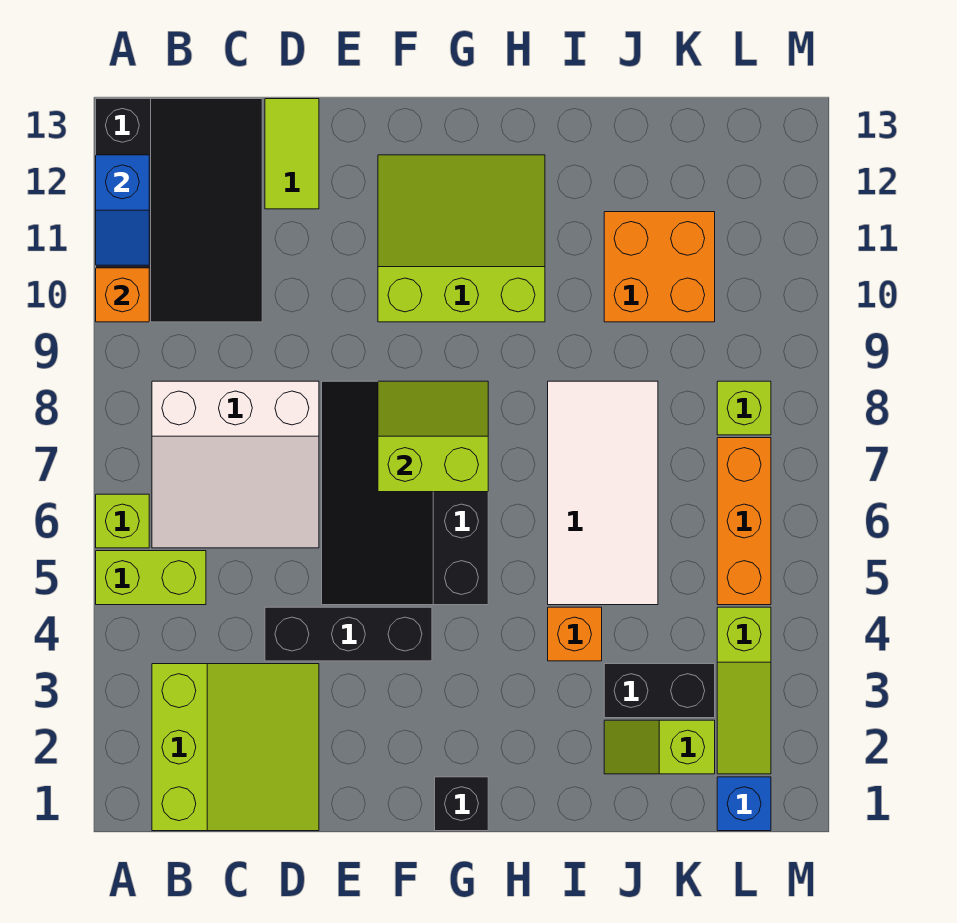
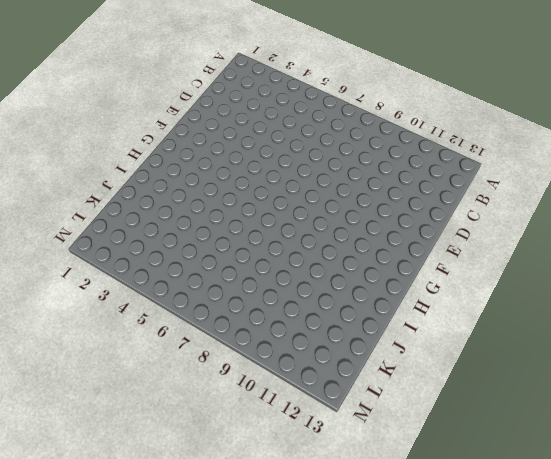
none -> lime brick A5:B5 level 1
none -> lime brick A6 level 1
none -> black slope A10:C13 level 1 top A

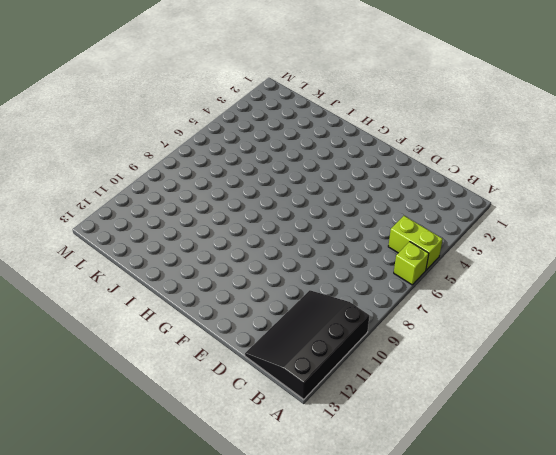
none -> lime slope B1:D3 level 1 top B
none -> white slope B6:D8 level 1 top 8
none -> black brick D4:F4 level 1

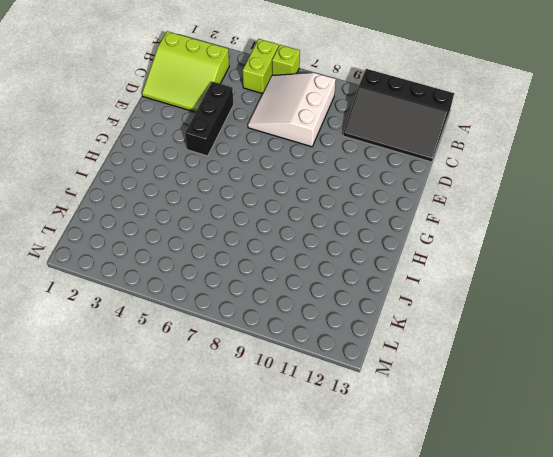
none -> lime tile D12:D13 level 1
none -> black slope E5:G8 level 1 top G
none -> lime slope F10:H12 level 1 top 10

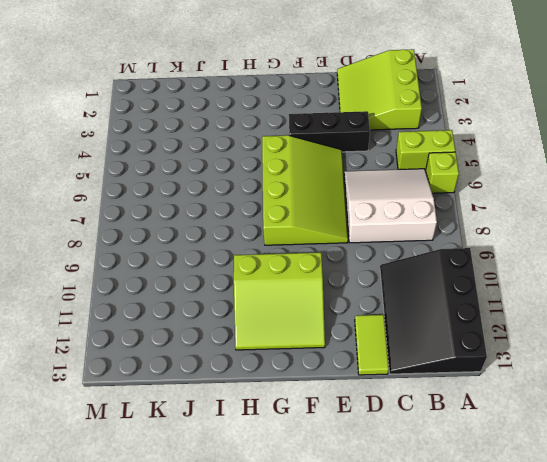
lime slope E5:G8 level 1 top G -> black slope E5:G8 level 1 top G
none -> black brick G1 level 1
none -> orange brick I4 level 1
none -> white tile I5:J8 level 1

